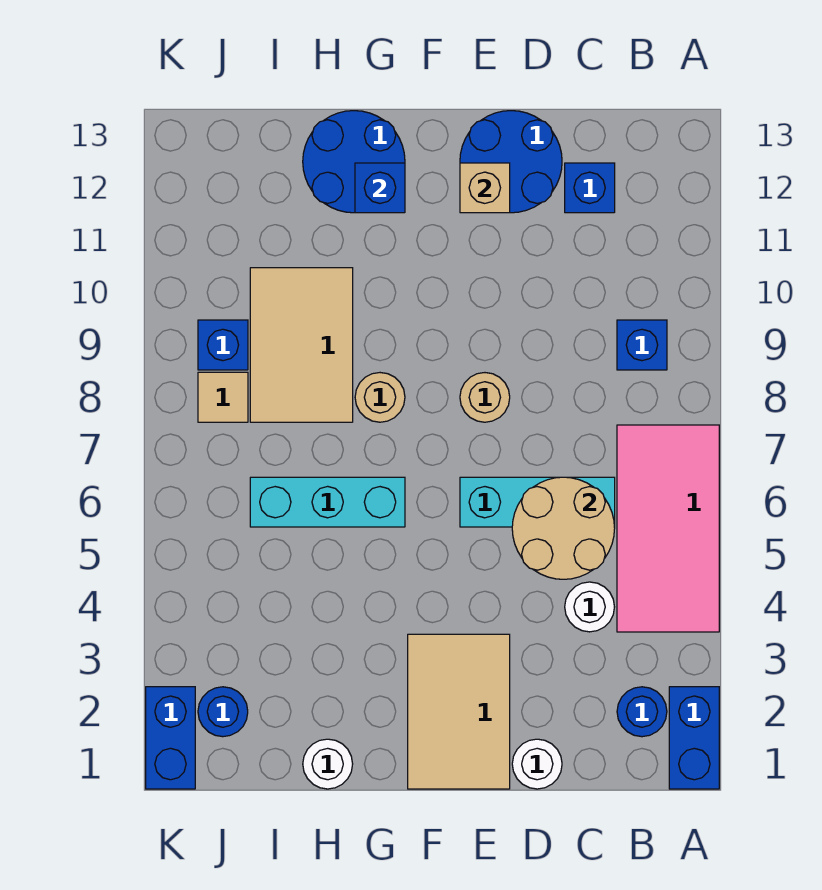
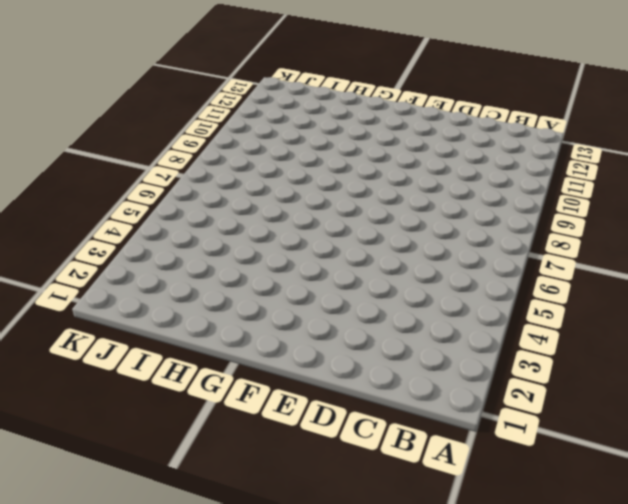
none -> blue brick A1:A2 level 1
none -> pink tile A4:B7 level 1
none -> blue round brick B2 level 1

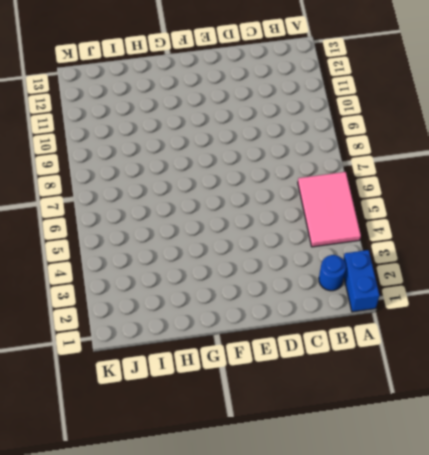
pink tile A4:B6 level 1 -> pink tile A4:B7 level 1
none -> blue brick B9 level 1
none -> white round brick C4 level 1
none -> cyan brick C6:E6 level 1

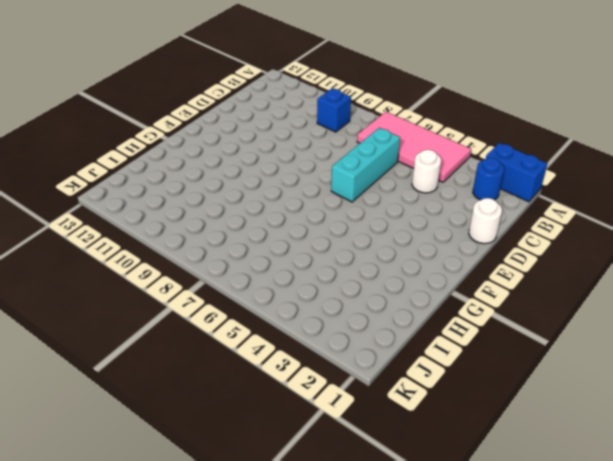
none -> blue brick C12 level 1
none -> blue round brick D12:E13 level 1
none -> tan tile E1:F3 level 1

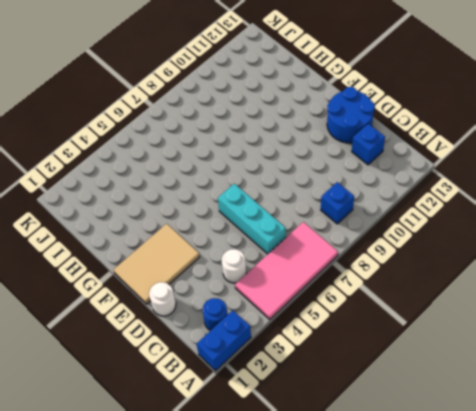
none -> tan round brick E8 level 1
none -> cyan brick G6:I6 level 1
none -> tan round brick G8 level 1

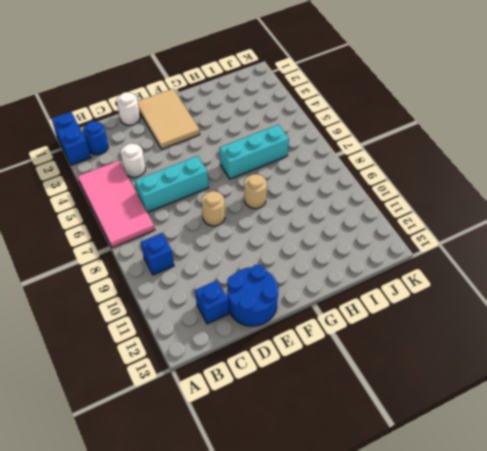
none -> blue round brick G12:H13 level 1
none -> white round brick H1 level 1
none -> tan tile H8:I10 level 1

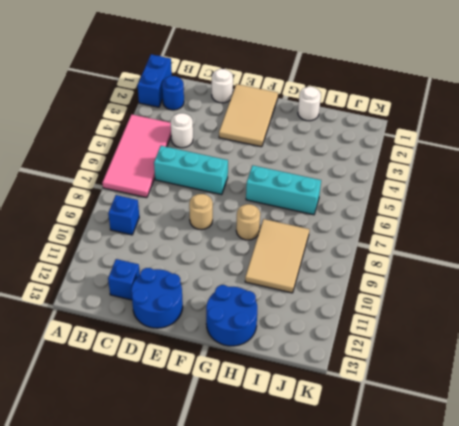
none -> blue round brick J2 level 1
none -> tan tile J8 level 1
none -> blue brick J9 level 1

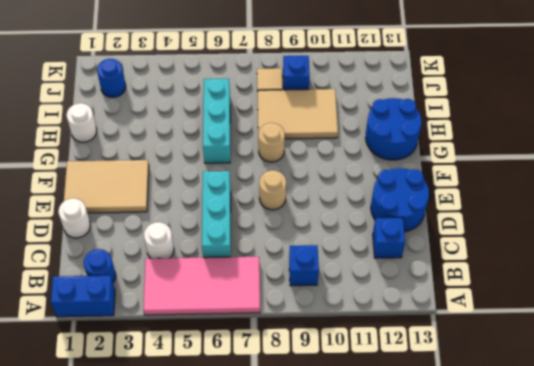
none -> blue brick K1:K2 level 1
none -> tan round brick C5:D6 level 2
none -> tan brick E12 level 2

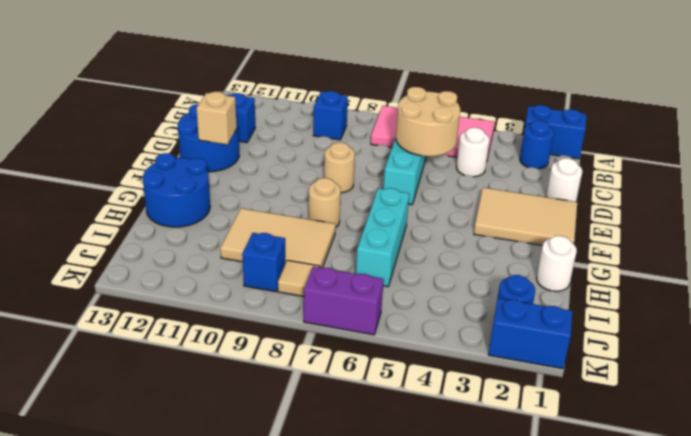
purple brick K6:K7 level 1 -> none
none -> blue brick G12 level 2

